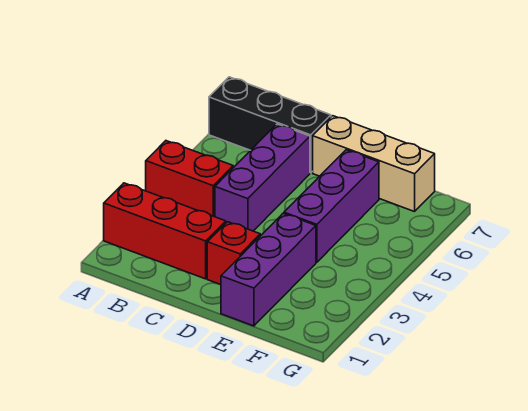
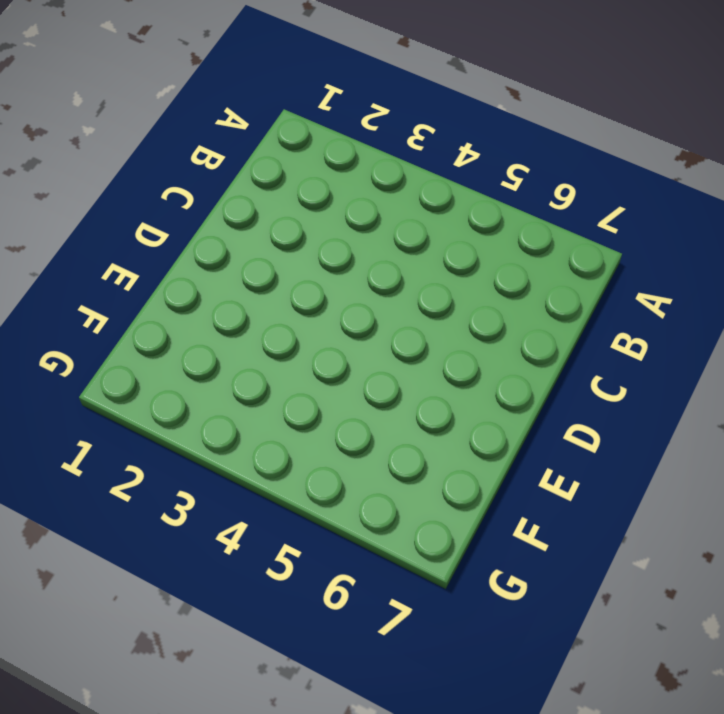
none -> red brick A2:C2 level 1
none -> red brick A4:B4 level 1

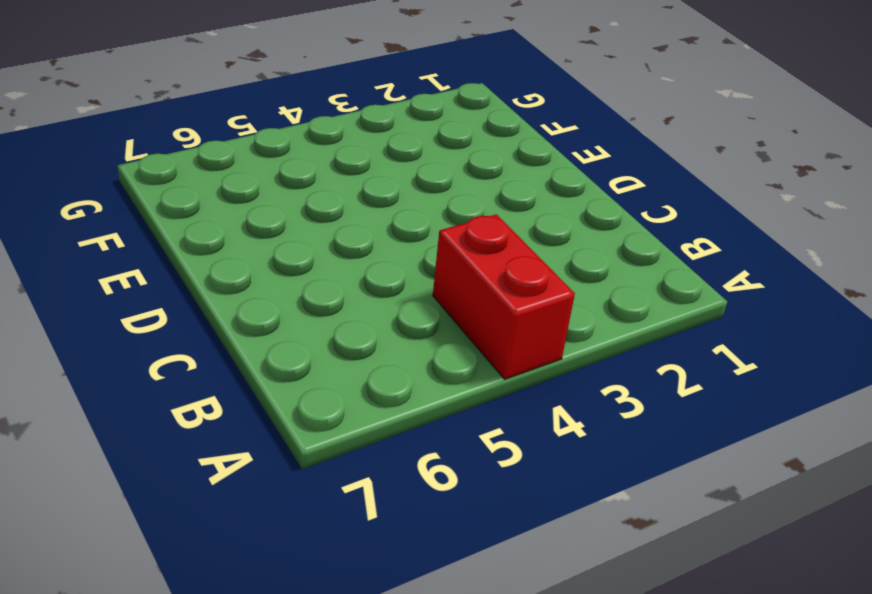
none -> red brick A2:C2 level 1
none -> black brick A7:C7 level 1

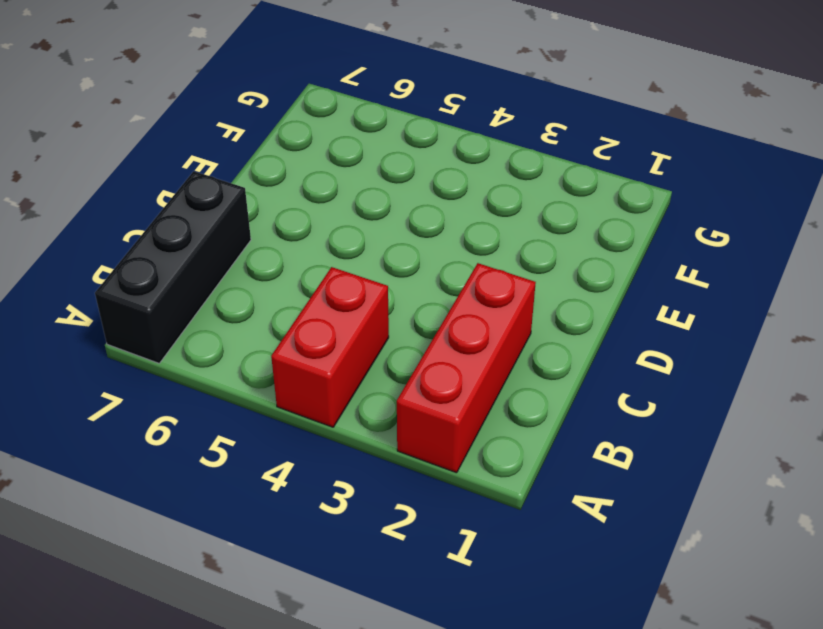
none -> purple brick C4:C6 level 1
none -> red brick D2 level 1

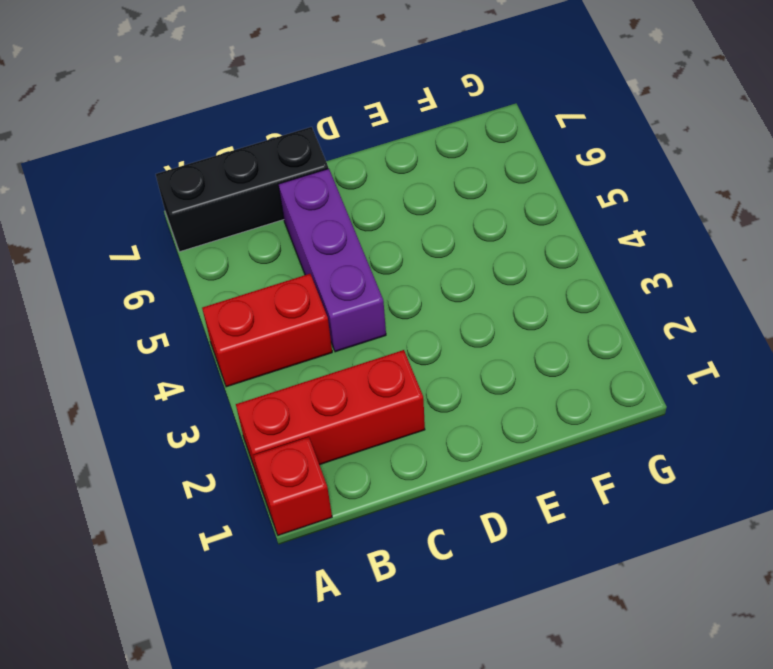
red brick A1 level 1 -> red brick D2 level 1
none -> tan brick D7:F7 level 1
none -> purple brick E1:E3 level 1

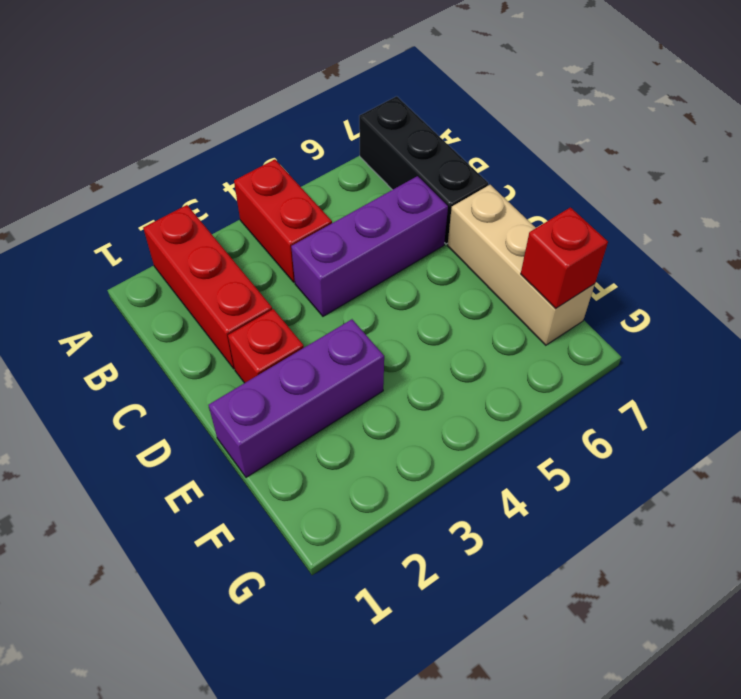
red brick F7 level 2 -> none
none -> purple brick E4:E6 level 1

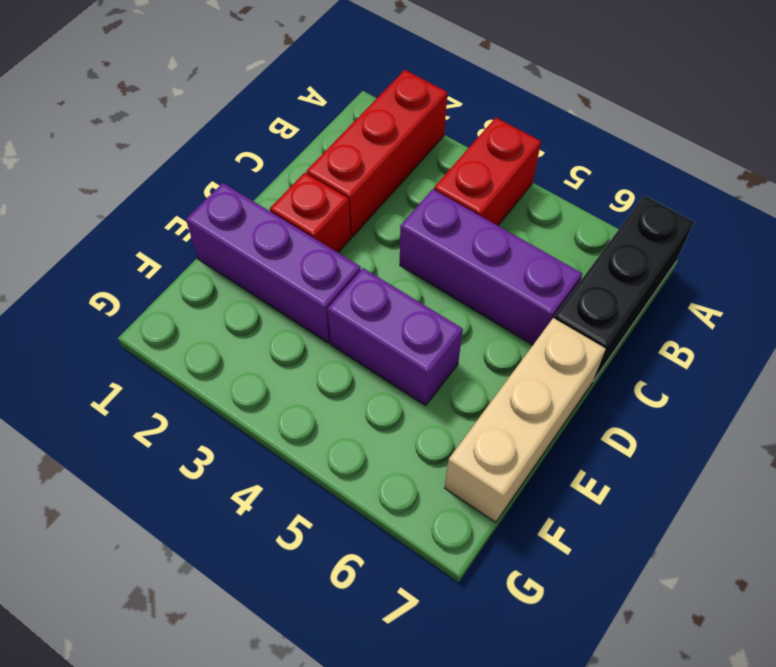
purple brick E4:E5 level 1 -> purple brick E4:E6 level 1

